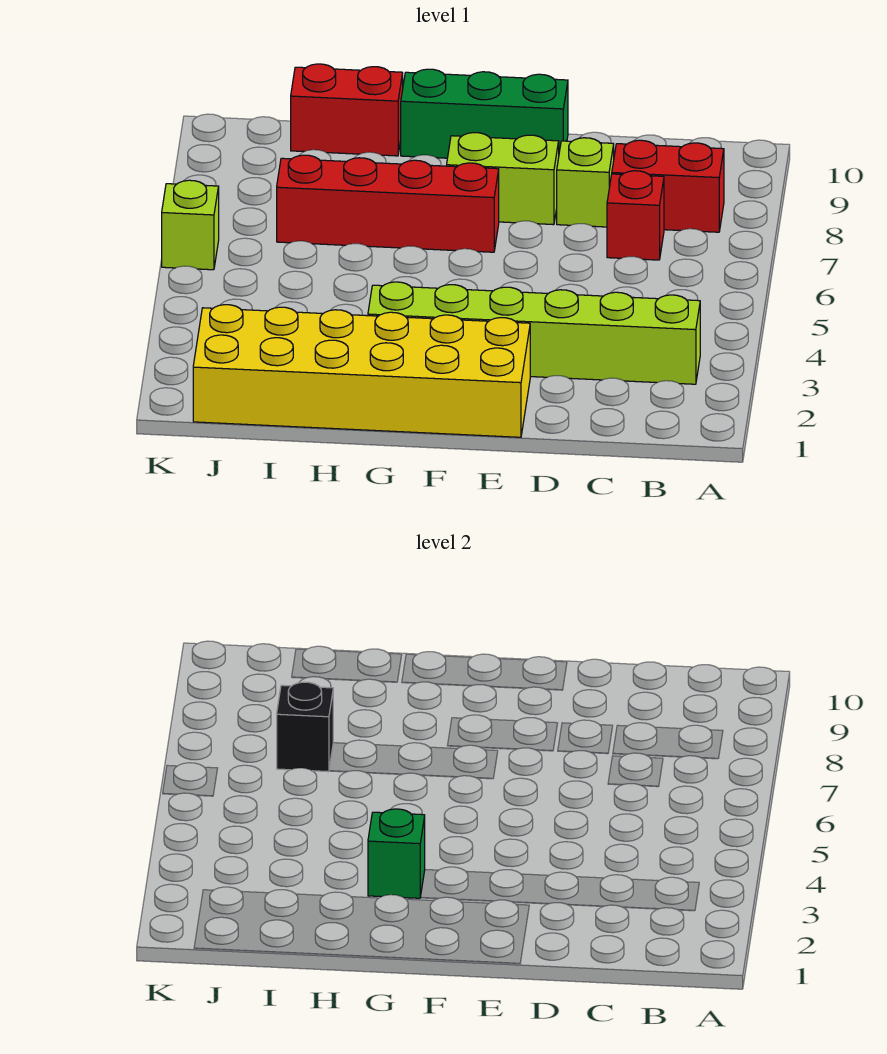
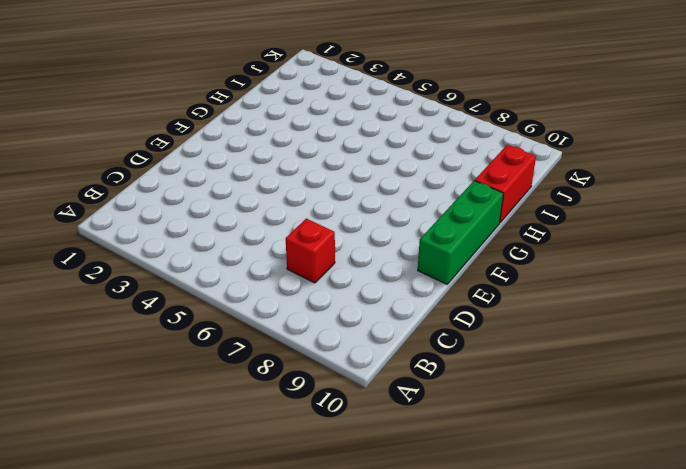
none -> lime brick B3:G3 level 1
none -> red brick B8:C8 level 1
none -> lime brick D8 level 1

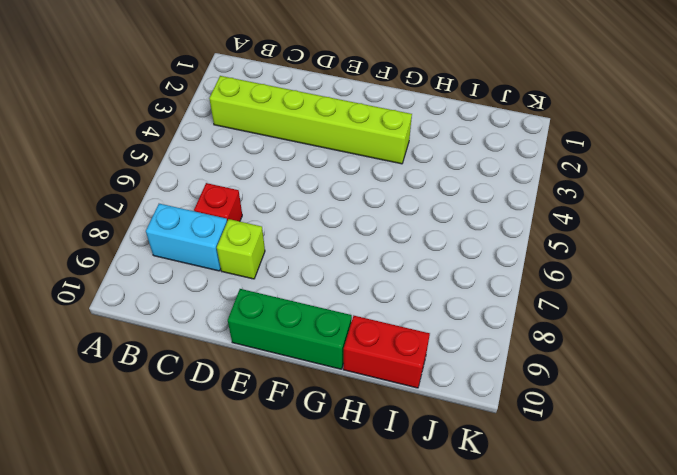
cyan brick B8:C8 level 1 -> red brick B8:C8 level 1
none -> yellow brick E1:J2 level 1
none -> lime brick E8:F8 level 1
none -> red brick F7:I7 level 1

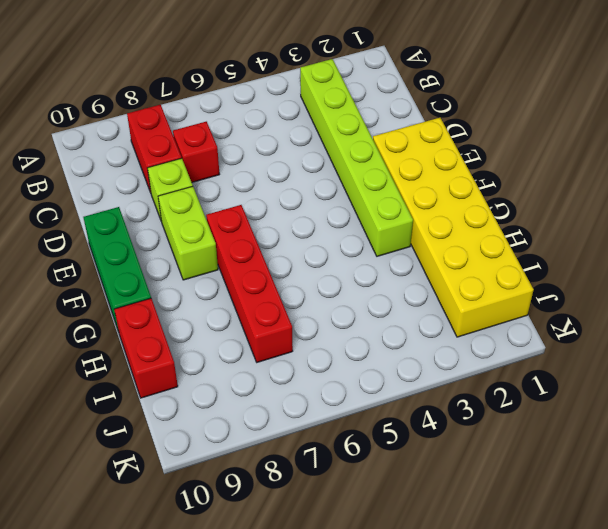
none -> lime brick K6 level 1
none -> green brick G3 level 2
none -> black brick I7 level 2

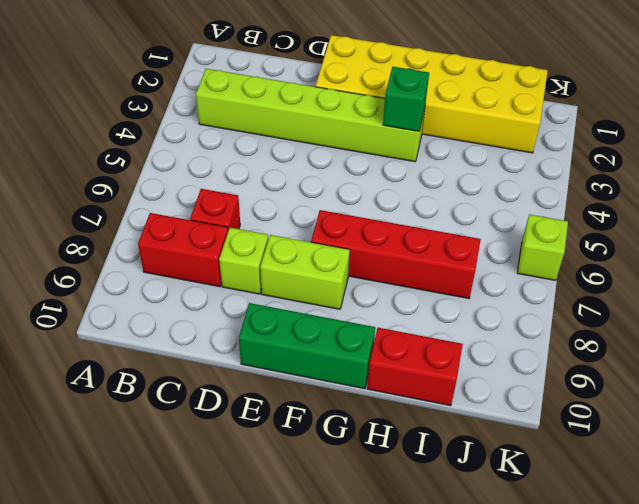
none -> black brick I7 level 2

